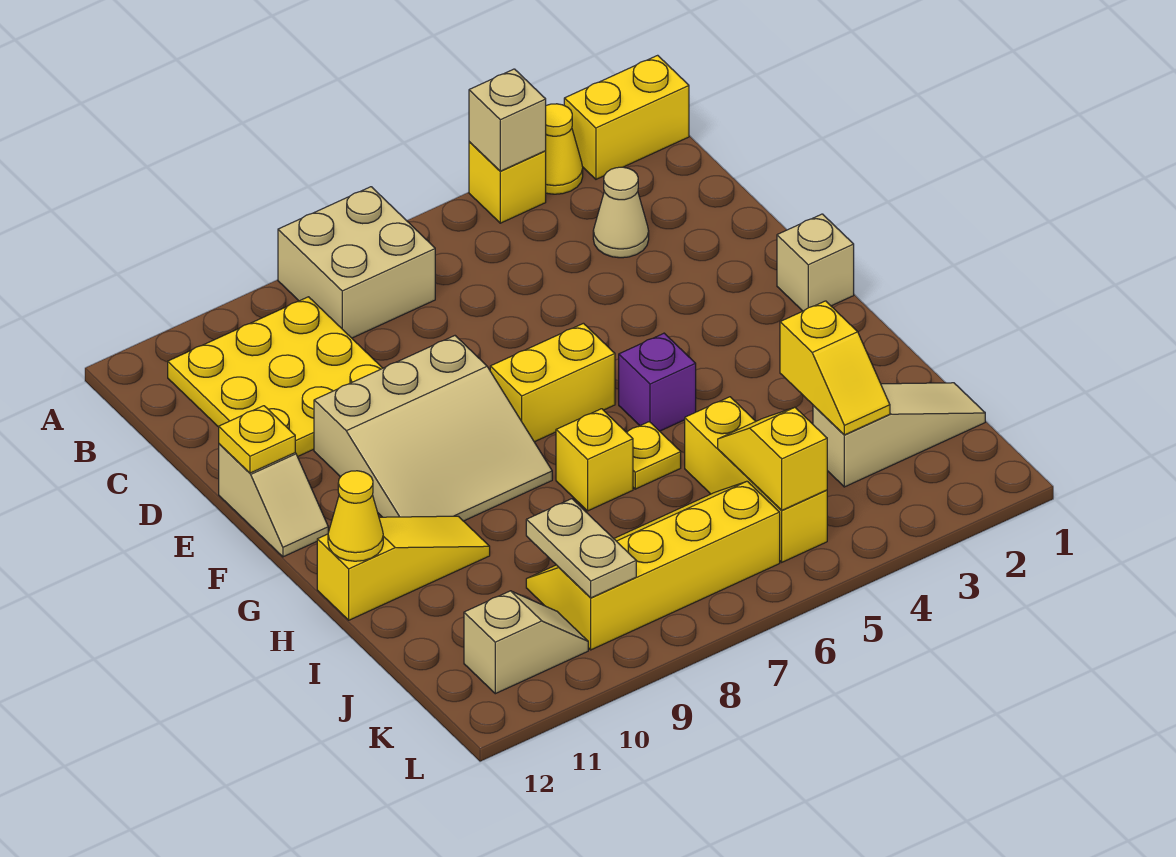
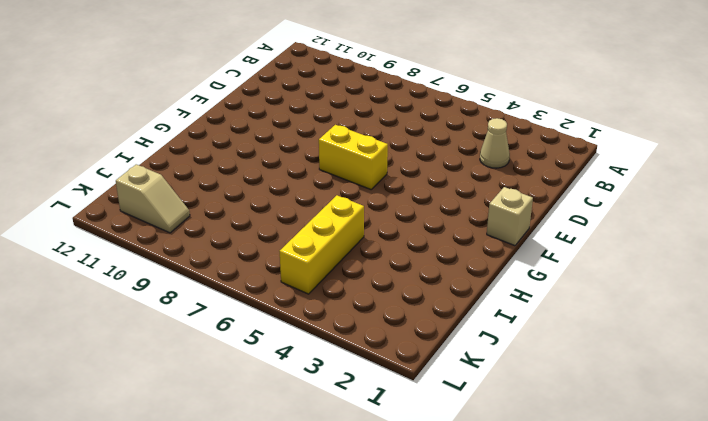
none -> yellow brick A1:A2 level 1
none -> yellow cone A3 level 1
none -> yellow brick A4 level 1

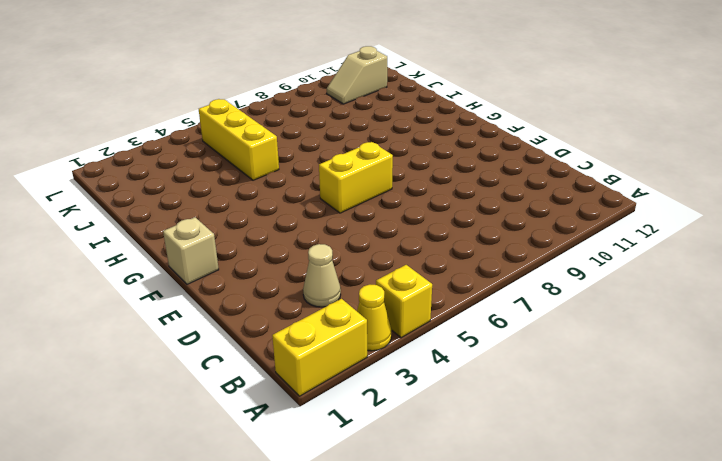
none -> tan brick A7:B8 level 1
none -> yellow plate B9:D11 level 1
none -> tan slope E8:G10 level 1 top E

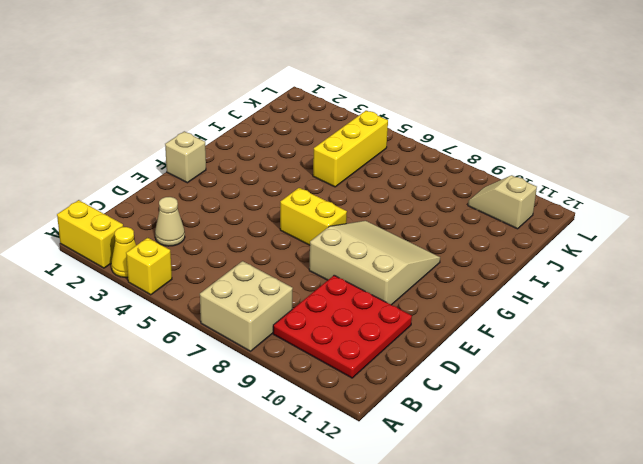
red plate B9:D11 level 1 -> yellow plate B9:D11 level 1
none -> tan slope E12:F12 level 1 top E
none -> purple brick G5 level 1
none -> yellow plate H6 level 1

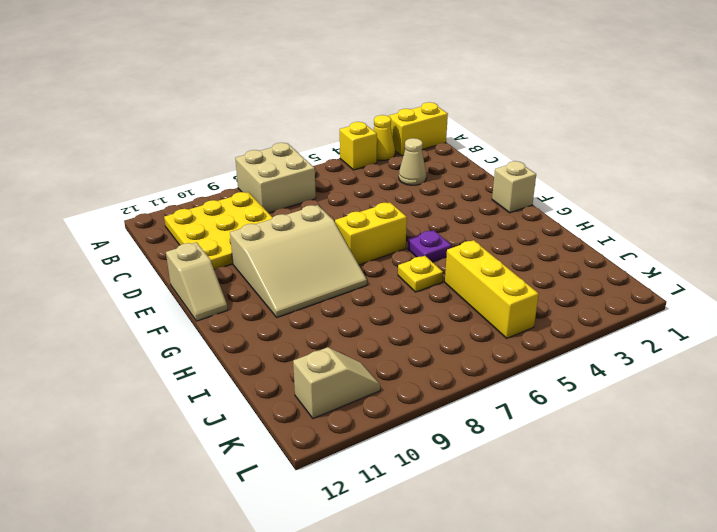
purple plate G5 level 1 -> purple brick G5 level 1
none -> yellow brick H7 level 1
none -> yellow slope H10:H12 level 1 top 12
none -> tan slope J1:J3 level 1 top 3

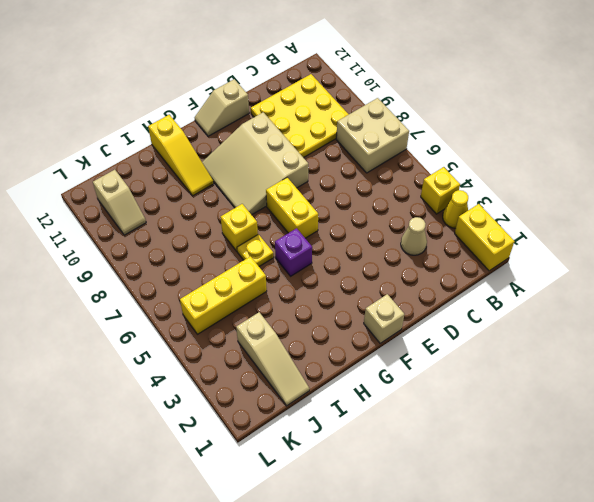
none -> yellow slope J6:K9 level 1 top K
none -> tan brick A4 level 2
none -> yellow plate E12 level 2

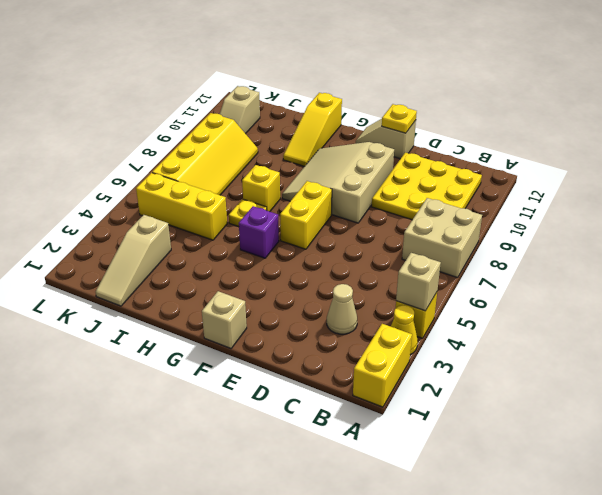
none -> yellow cone H12 level 2
none -> yellow slope I3:J3 level 2 top I
none -> yellow slope J5:K5 level 2 top K

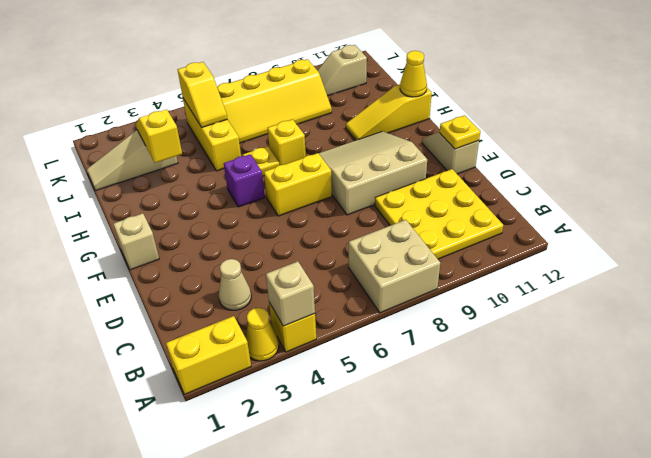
none -> tan plate J9:K9 level 2

